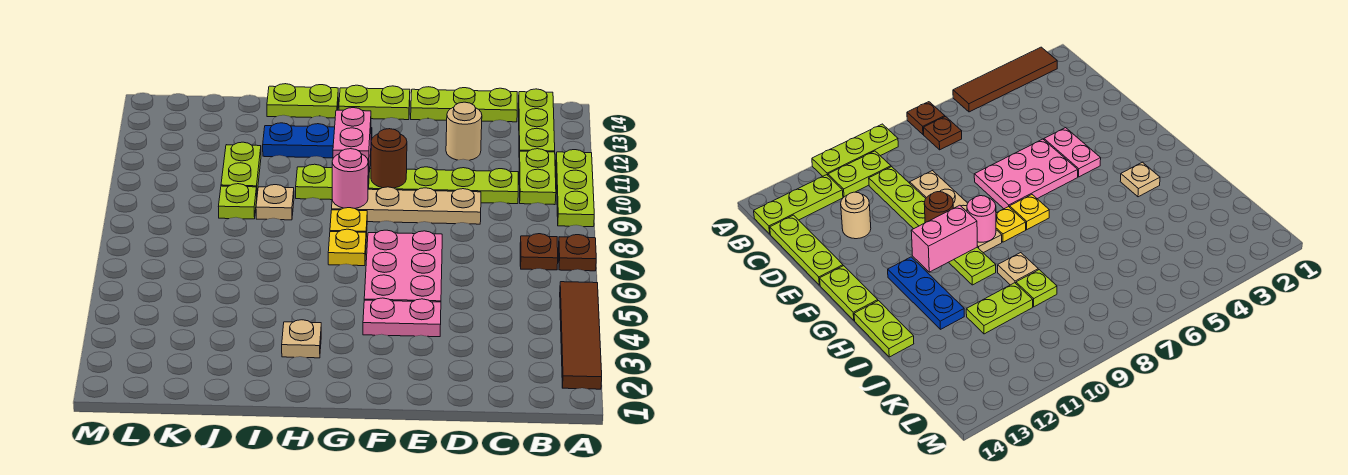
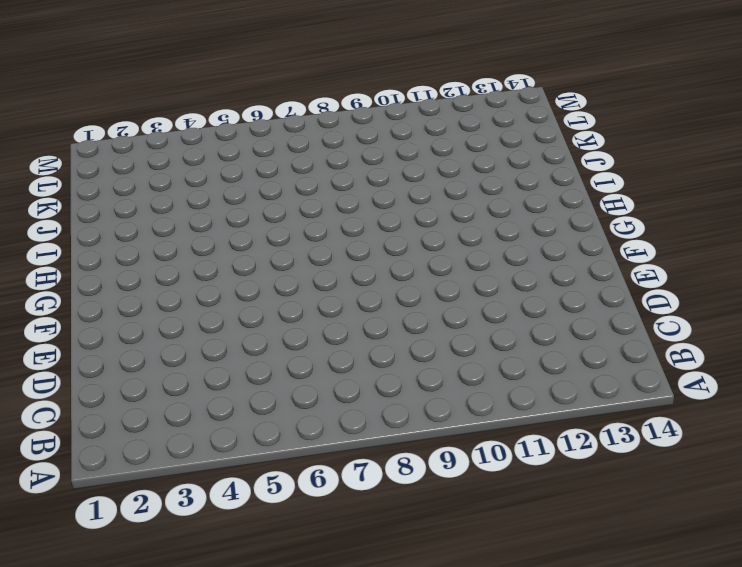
none -> brown tile A2:A5 level 1
none -> brown plate A7 level 1
none -> lime plate A9:A11 level 1

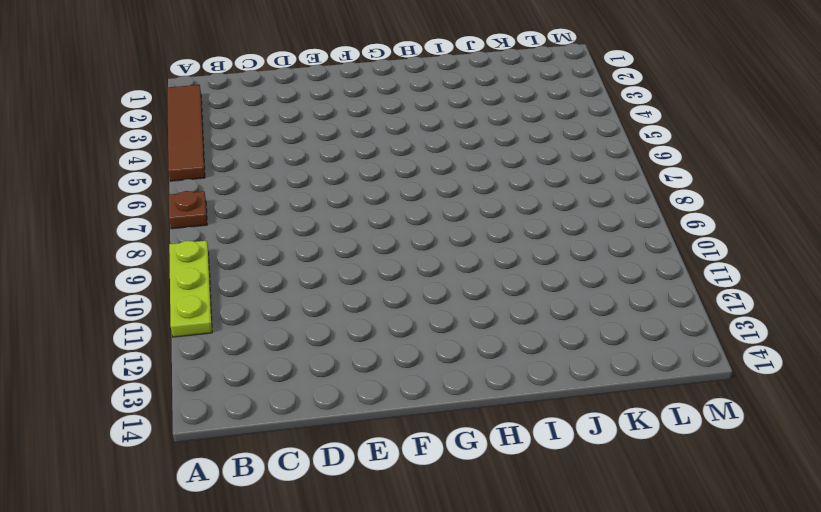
none -> brown plate B7 level 1
none -> lime plate B10:B11 level 1
none -> lime plate B12:B14 level 1

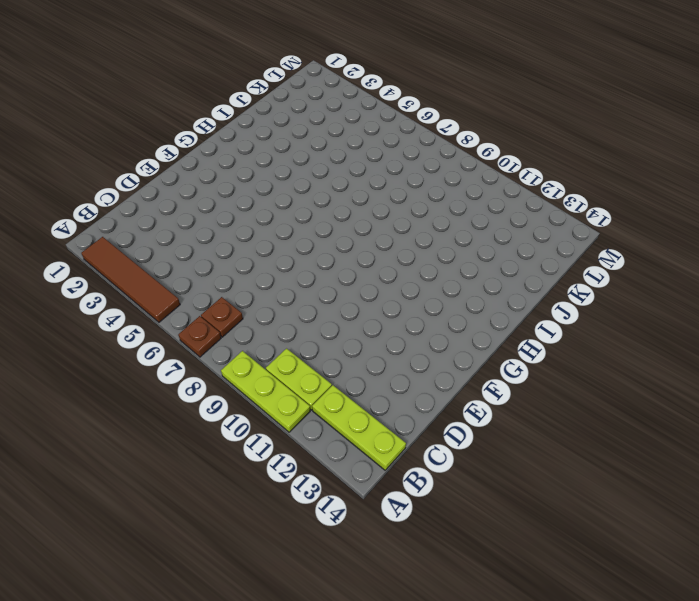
none -> lime plate C10:H10 level 1
none -> lime plate C14:E14 level 1
none -> tan plate D9:G9 level 1

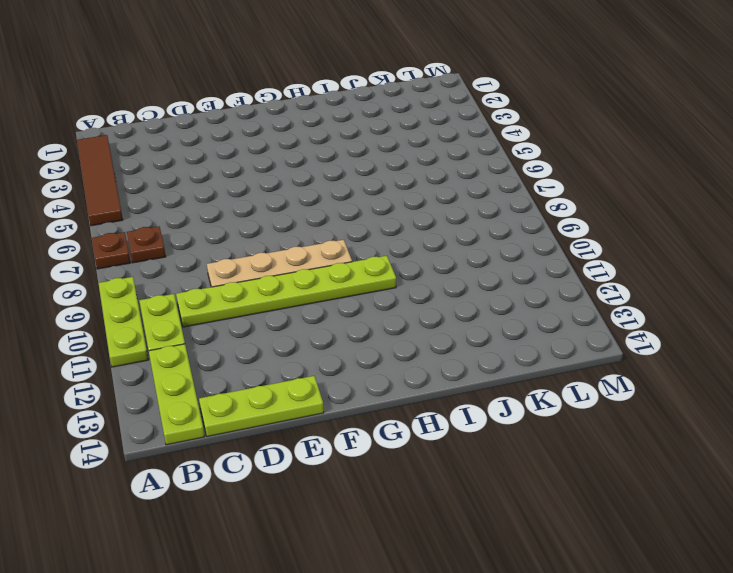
none -> tan round brick D12 level 1
none -> pink plate E4:F4 level 1
none -> pink plate E5:F7 level 1

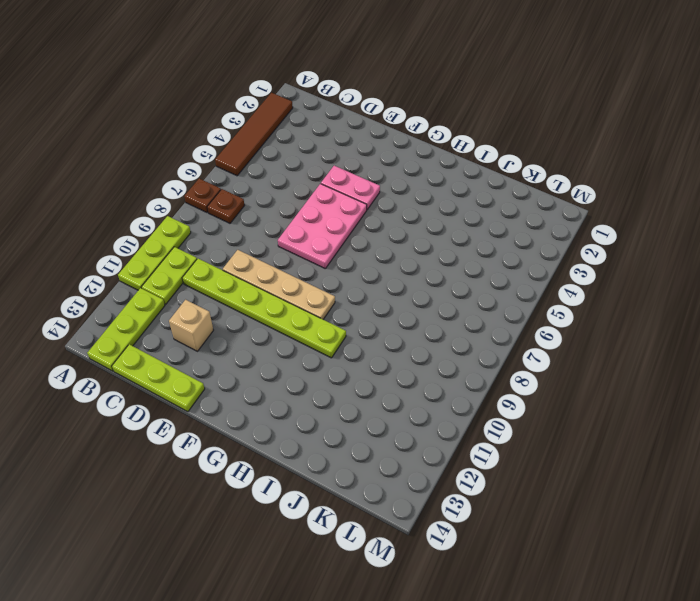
tan brick D12 level 1 -> tan round brick D12 level 1
none -> lime plate F14:G14 level 1
none -> yellow plate G7 level 1
none -> yellow plate G8 level 1

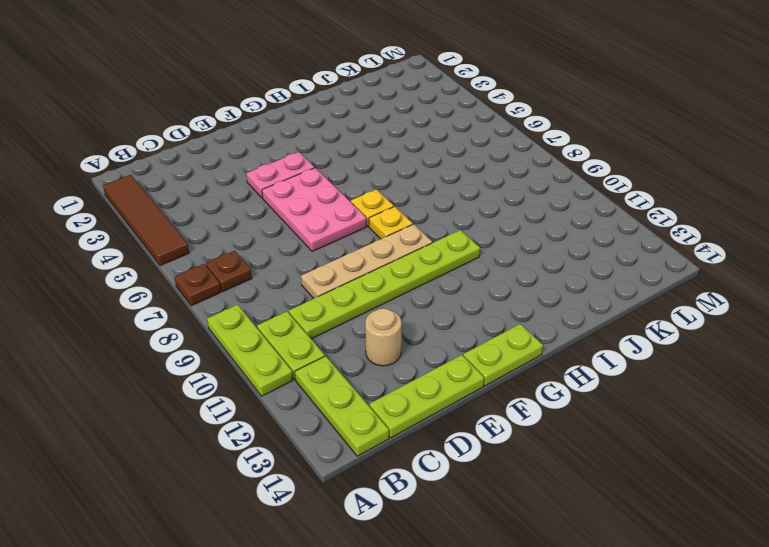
none -> blue plate G12:I12 level 1
none -> tan plate H3 level 1
none -> lime plate H14:I14 level 1

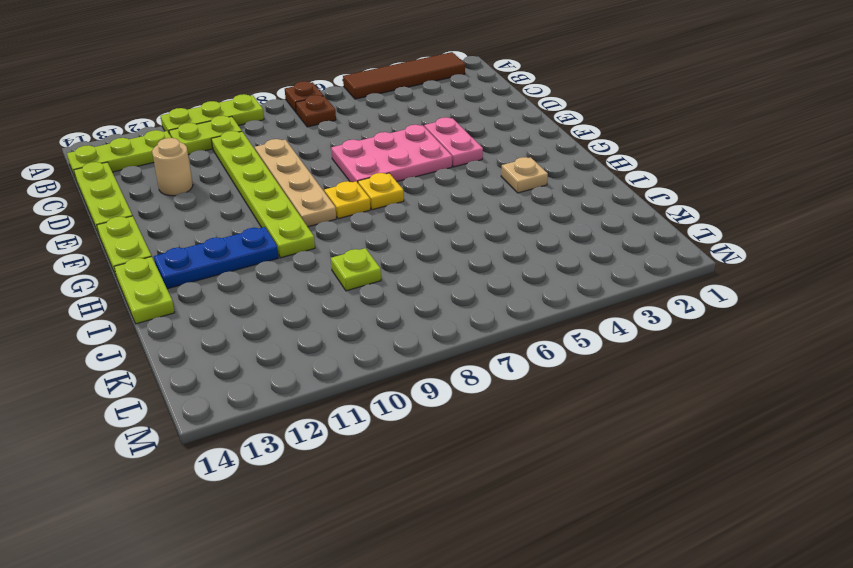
blue plate H11:H13 level 1 -> blue plate G12:I12 level 1
none -> tan plate I9 level 1
none -> lime plate J10:J11 level 1
none -> brown round brick F10 level 2

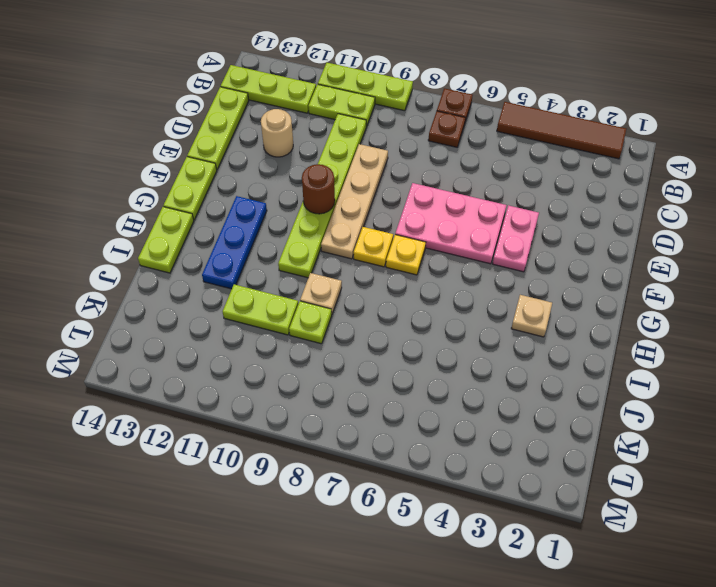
none -> pink round brick G9 level 2
none -> pink brick G10:G11 level 2

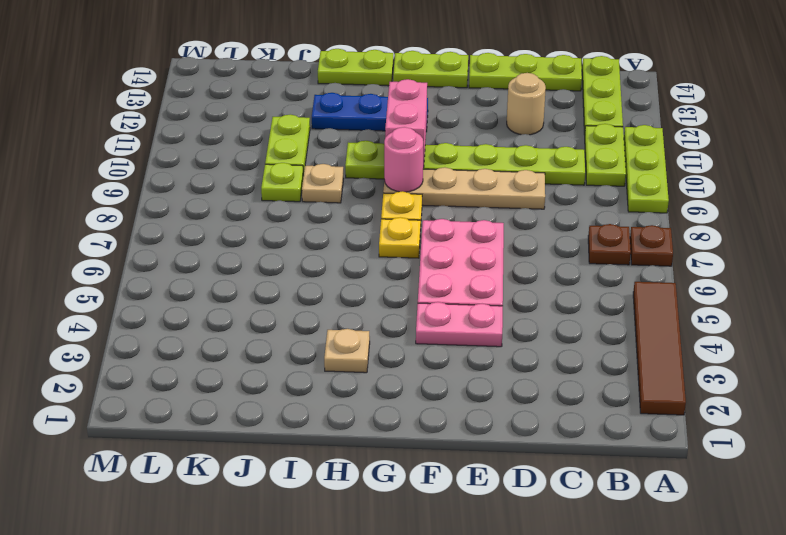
none -> brown round brick F10 level 2

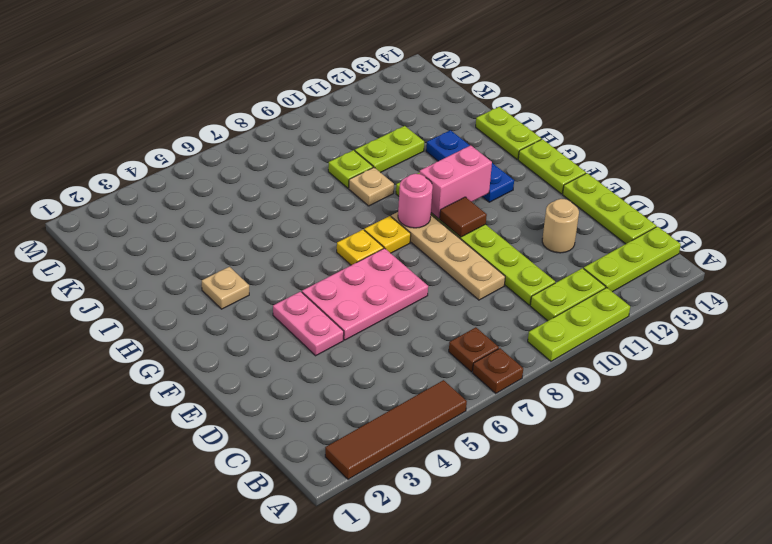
brown tile F10 level 2 -> brown round brick F10 level 2

